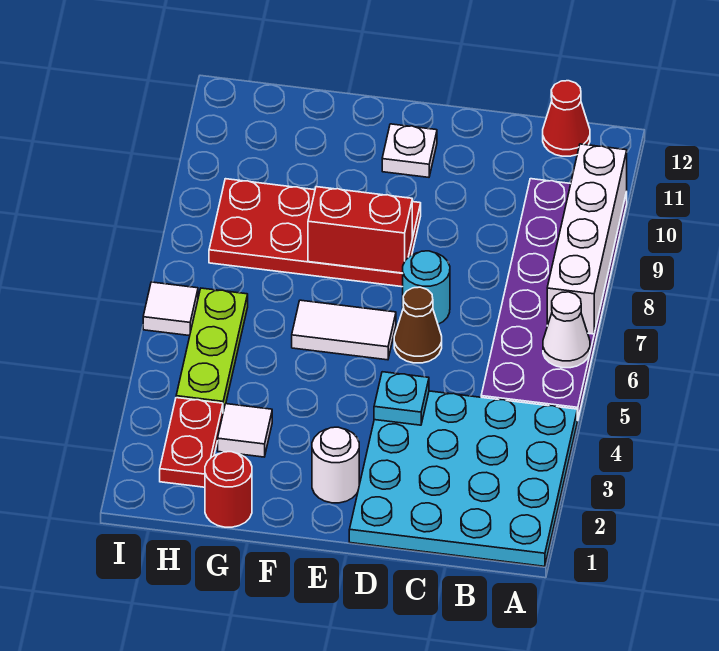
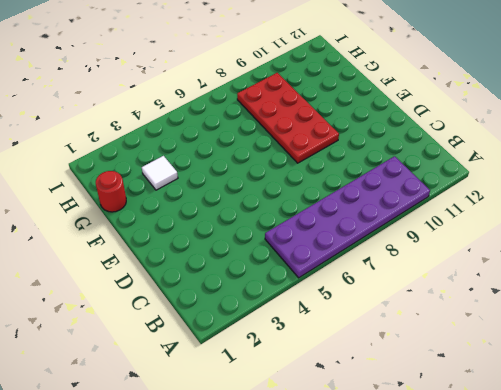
none -> cyan plate A1:D4 level 1
none -> red cone B12 level 1
none -> brown cone D6 level 1

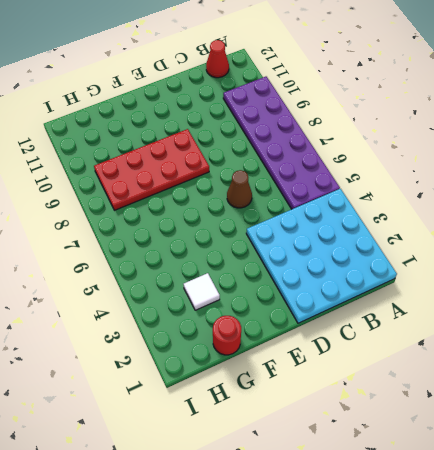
none -> cyan round brick D7 level 1
none -> white round brick E2 level 1
none -> white tile E6:F6 level 1

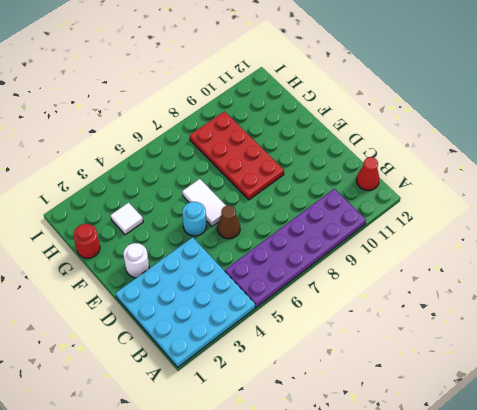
cyan round brick E5 level 1 -> cyan round brick D7 level 1
none -> white plate E11 level 1
none -> red plate H2:H3 level 1
none -> lime plate H4:H6 level 1

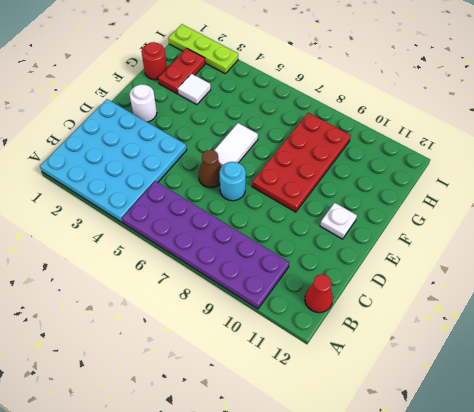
red plate G2:H2 level 1 -> red plate H2:H3 level 1
lime plate I1:I3 level 1 -> lime plate H4:H6 level 1
none -> white tile I6 level 1
none -> white cone A6 level 2
none -> white brick A7:A10 level 2

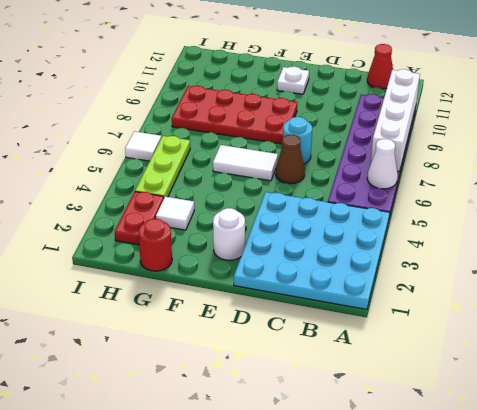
none -> cyan plate D4 level 2
none -> red brick E8:F8 level 2

